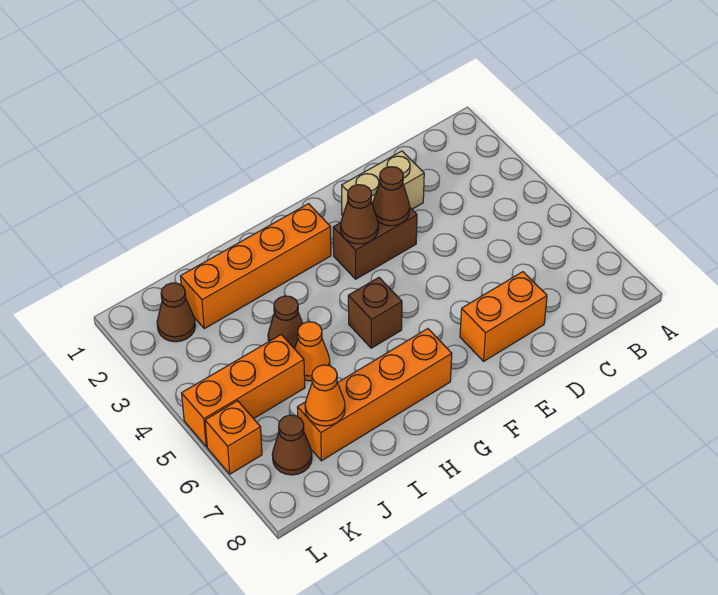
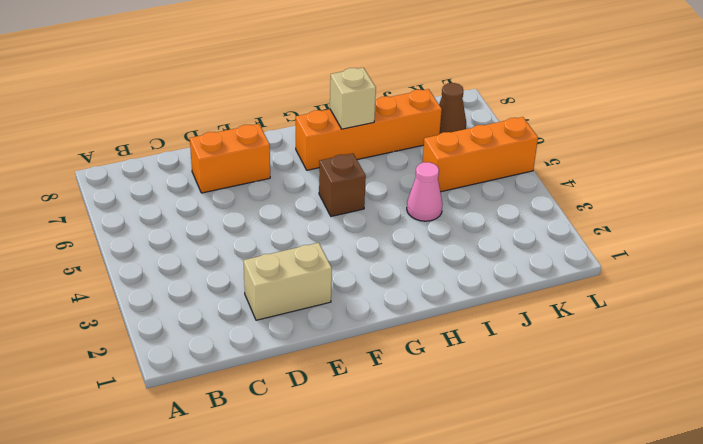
tan brick H7 level 2 -> none
pink cone I4 level 1 -> brown cone I4 level 1
none -> brown brick E3:F3 level 1
none -> orange brick G2:J2 level 1
none -> orange cone I5 level 1

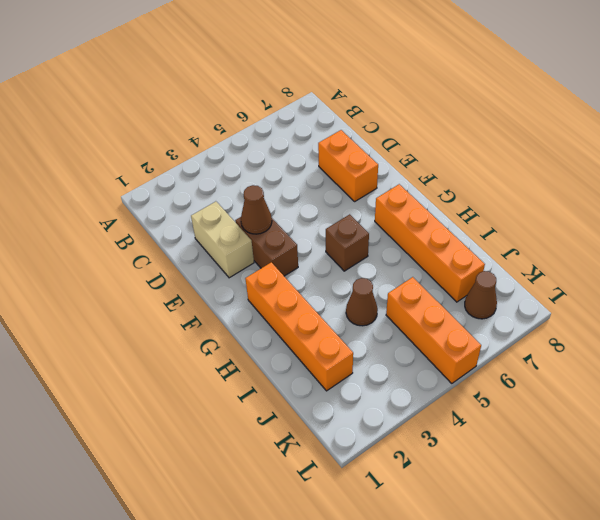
none -> orange cone I5 level 1
none -> brown cone K2 level 1
none -> orange brick L6 level 1

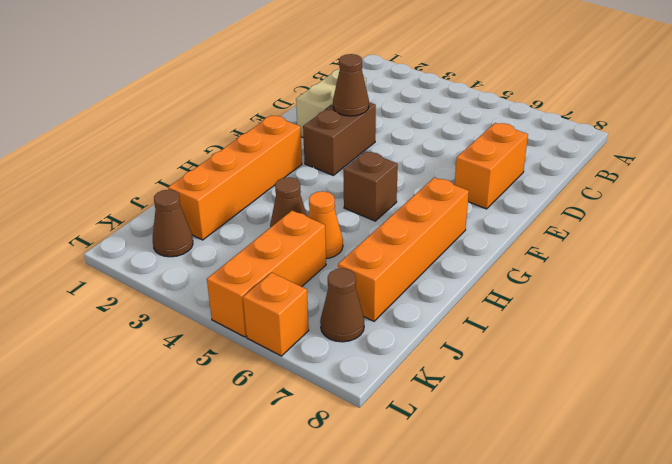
none -> brown cone F3 level 2
none -> orange cone J7 level 2

